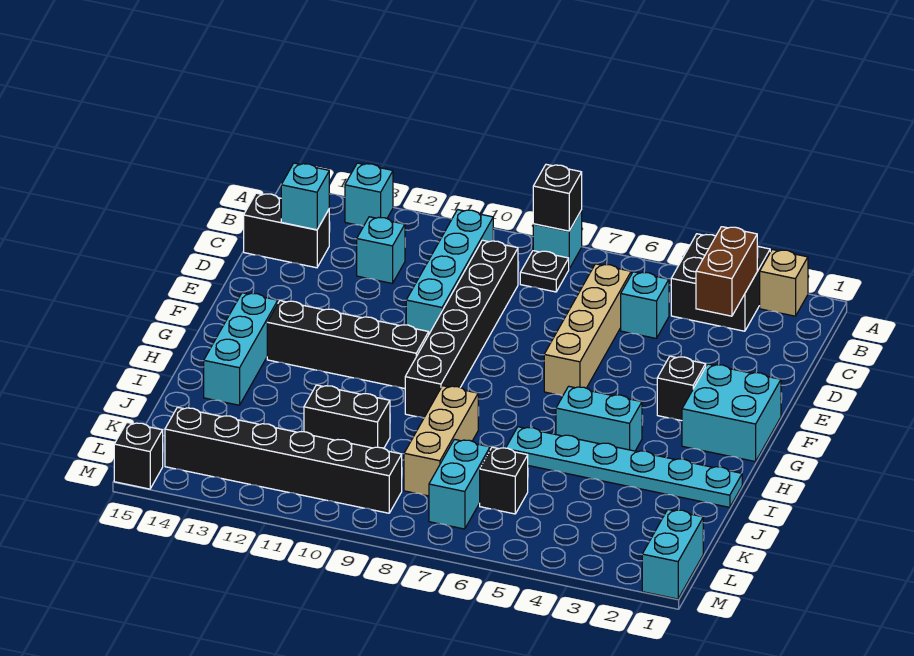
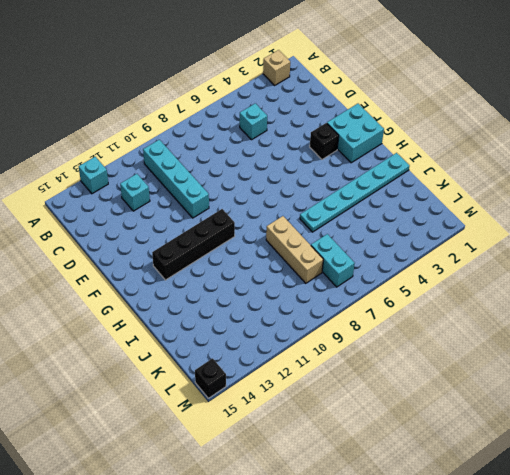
none -> black brick A3:B4 level 1
none -> cyan brick A8 level 1
none -> black plate B8 level 1

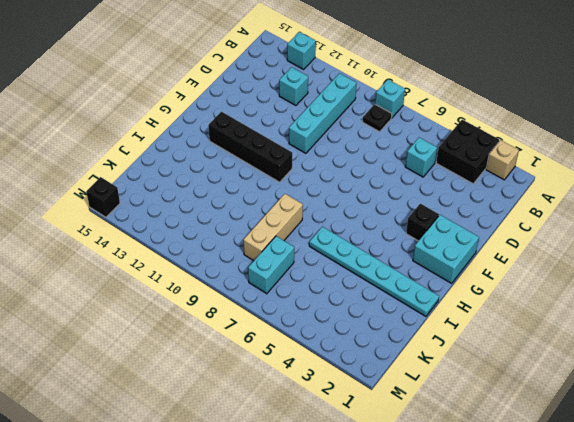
none -> tan brick C6:F6 level 1
none -> black brick C9:H9 level 1
none -> black brick C14:C15 level 1

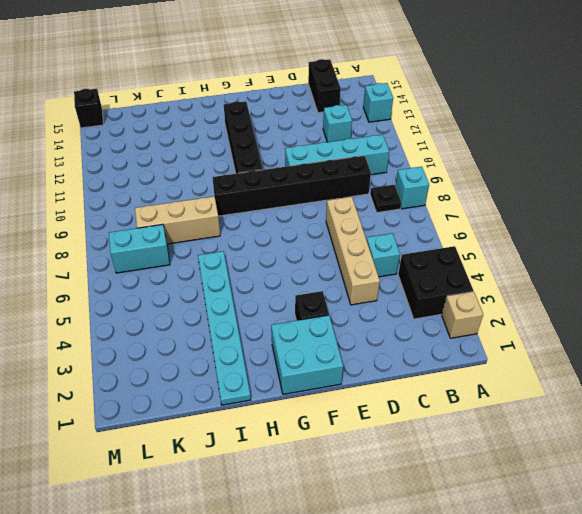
tan brick D4:D7 level 1 -> tan brick C6:F6 level 1
none -> cyan brick G14:I14 level 1
none -> cyan brick H4:H5 level 1
none -> black brick J10:J11 level 1

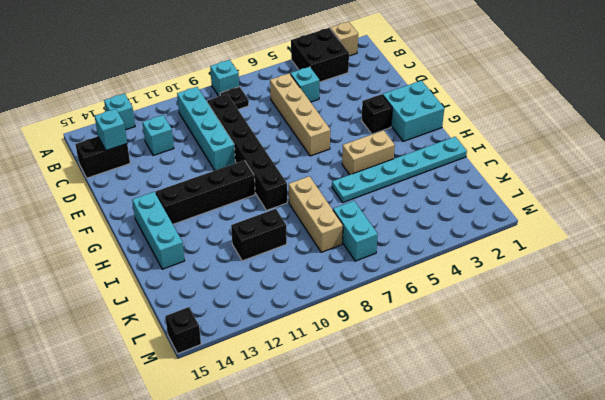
tan brick H4:H5 level 1 -> cyan brick H4:H5 level 1
none -> black brick K6 level 1
none -> cyan brick L1:M1 level 1
none -> black brick L9:L14 level 1

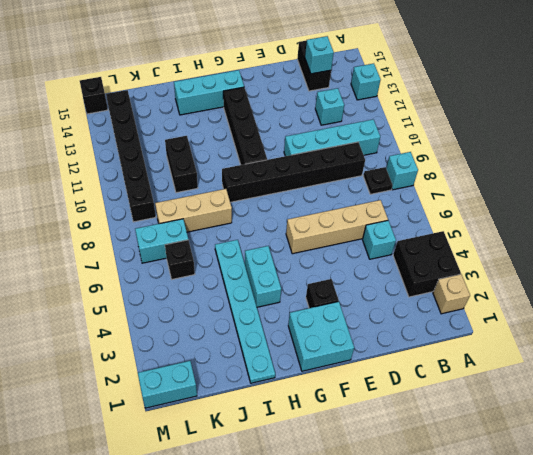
none -> black brick A8 level 2
none -> brown brick B3:C3 level 2

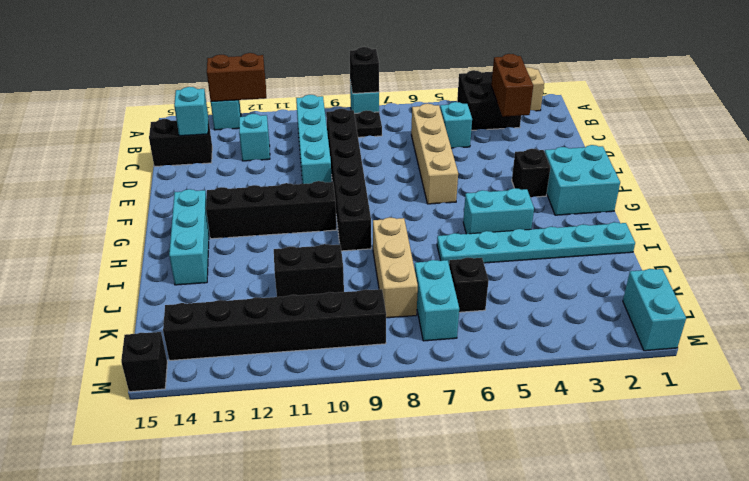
brown brick A12:A13 level 2 -> none

